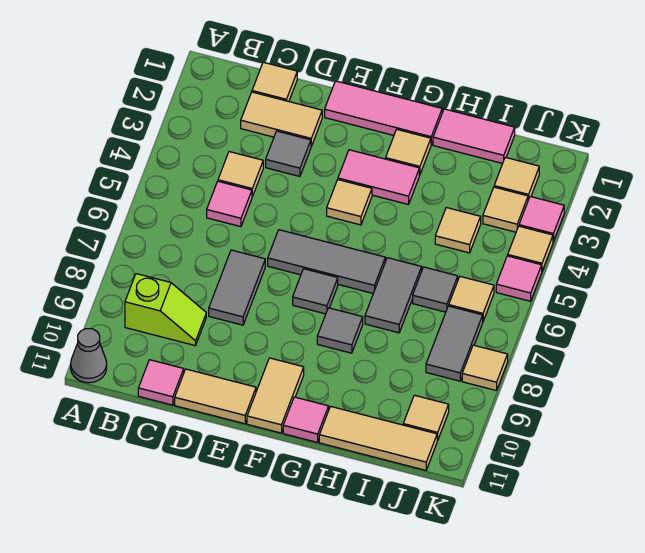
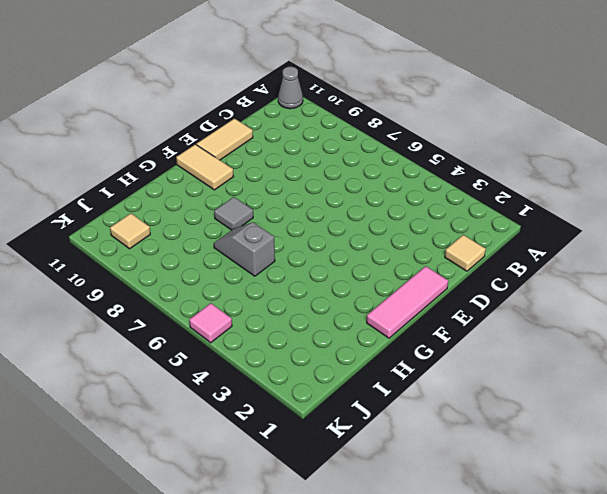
grey slope H6:H7 level 1 top 6 -> grey tile H6:H7 level 1
none -> lime slope B9:C9 level 1 top B
none -> tan tile C2:D2 level 1
none -> tan tile C4 level 1
none -> pink tile C5 level 1

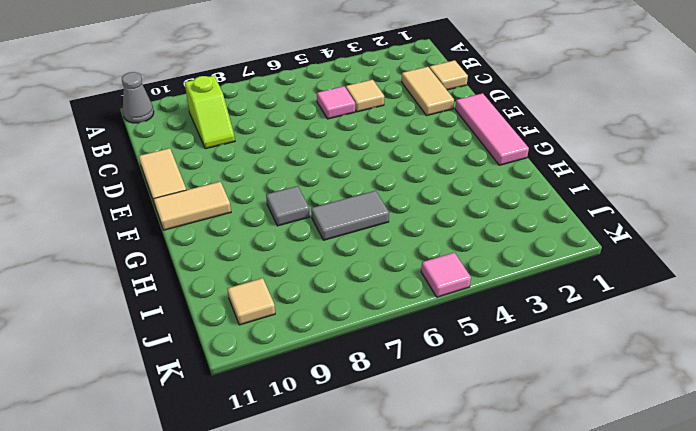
none -> pink tile C11 level 1
none -> grey tile D3 level 1
none -> grey tile D7:D8 level 1
none -> grey tile E6:G6 level 1

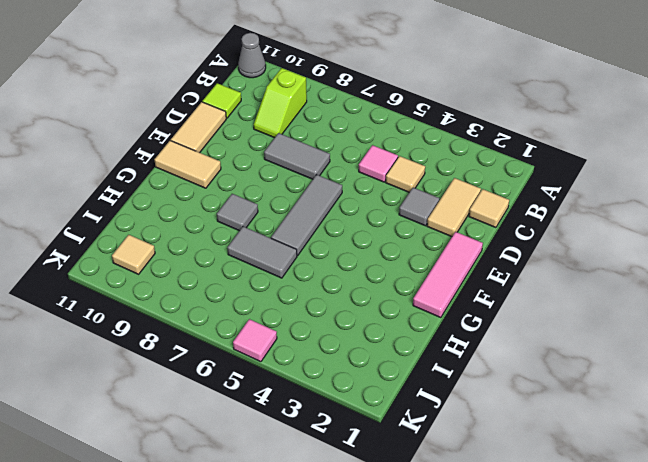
lime tile C11 level 1 -> pink tile C11 level 1
none -> pink tile F3:G3 level 1
none -> tan tile F4 level 1
none -> grey tile F7 level 1
none -> tan tile G2 level 1

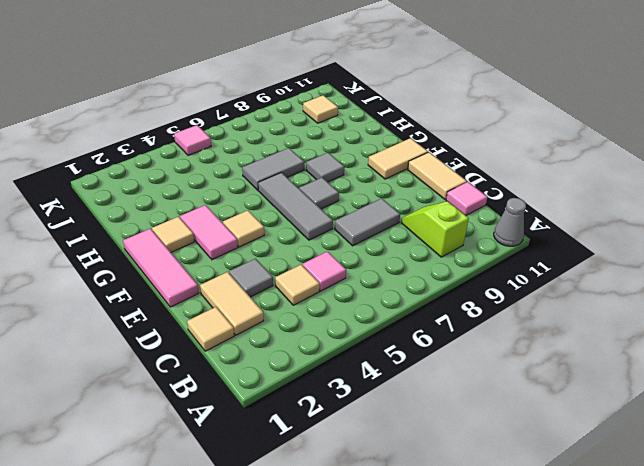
none -> pink tile G11 level 1
none -> pink tile H1:I1 level 1
none -> tan tile H11:J11 level 1
none -> tan tile I4 level 1

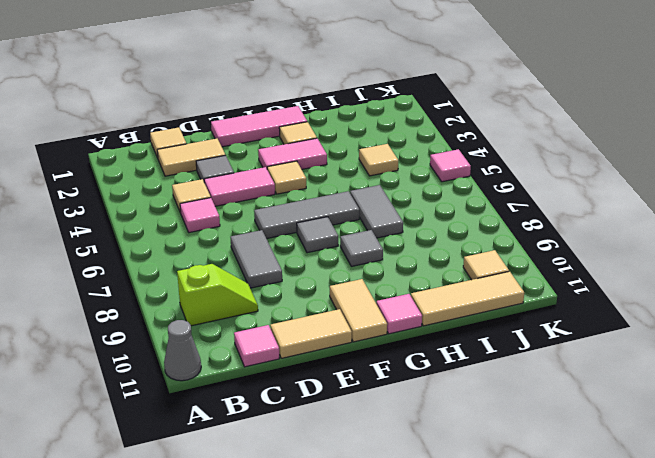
pink tile D4:E4 level 1 -> pink tile H1:I1 level 1
none -> grey tile I6 level 1
none -> tan tile J2 level 1
none -> tan tile J3 level 1
none -> tan tile J6 level 1

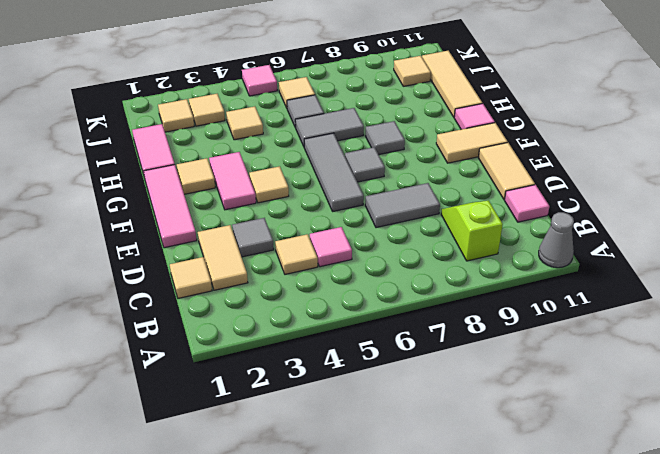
none -> grey tile J7:J8 level 1
none -> pink tile K3 level 1
none -> tan tile K4 level 1
none -> tan tile K8 level 1

